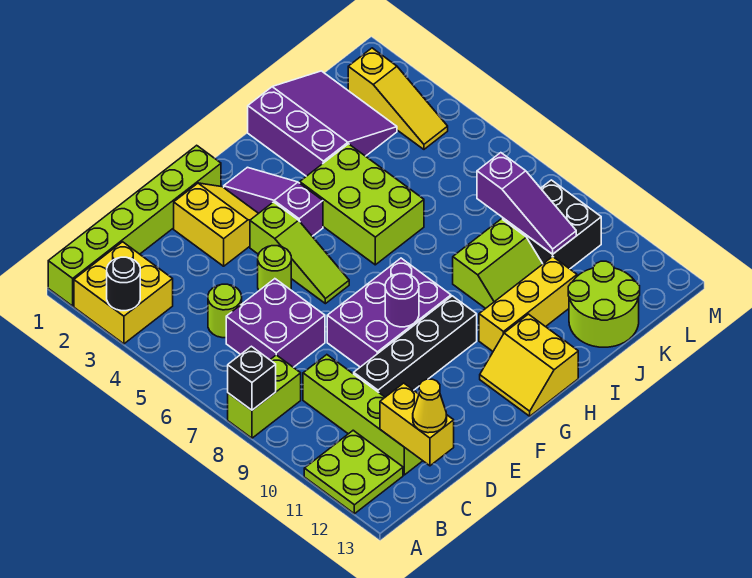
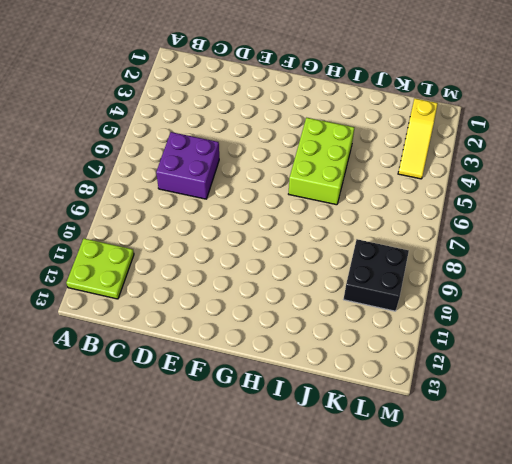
none -> lime brick A1:F1 level 1
none -> yellow brick A2:B3 level 1
none -> lime brick A8:B8 level 1

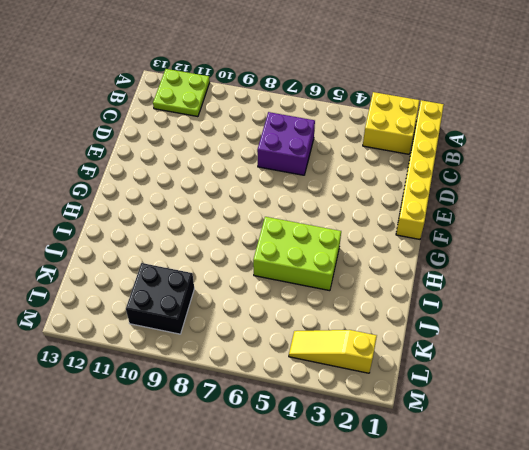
yellow brick A1:F1 level 1 -> lime brick A1:F1 level 1
none -> lime brick A8:B8 level 1
none -> lime round brick C5 level 1
none -> lime brick C9:C12 level 1

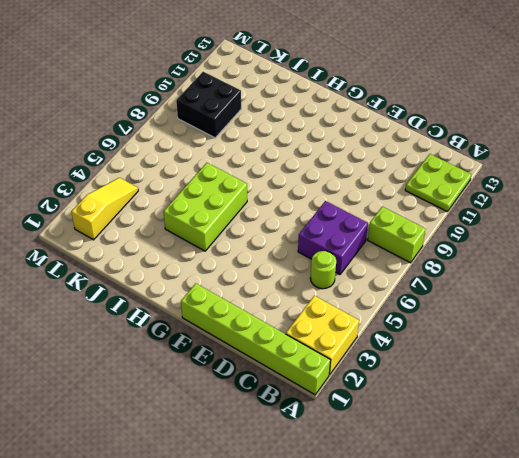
none -> lime brick C9:C12 level 1
none -> black brick D10:G10 level 1
none -> yellow slope E2:F3 level 1 top E

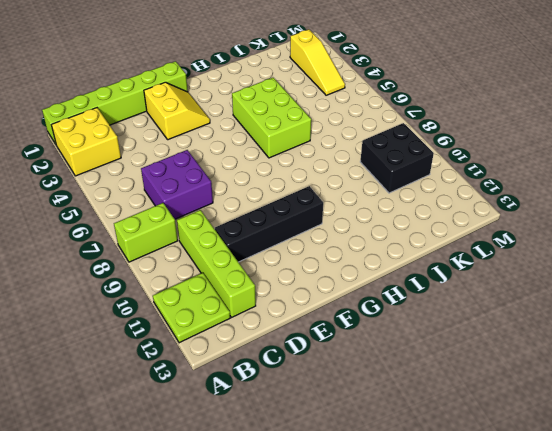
none -> lime round brick C5 level 1
none -> lime round brick E5 level 1
none -> purple brick E8:G9 level 1

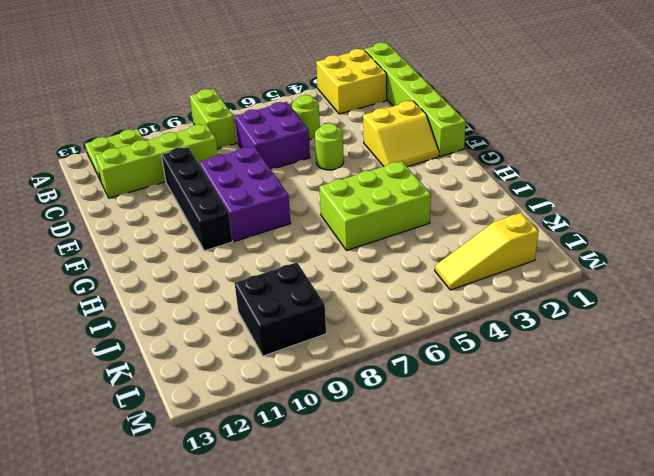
none -> lime slope F4:F6 level 1 top 4
none -> purple slope G2:G4 level 1 top 4
none -> yellow slope G12:H13 level 1 top H

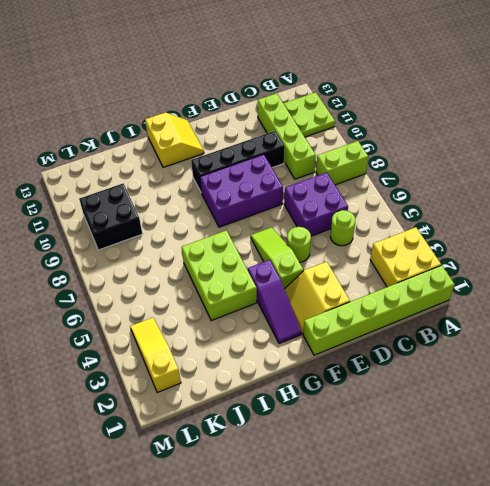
none -> yellow brick H11:J11 level 1
none -> purple slope I1:K3 level 1 top I
none -> lime slope I9:J10 level 1 top 9

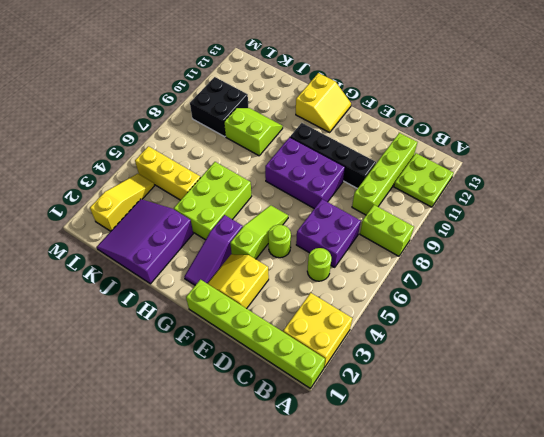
yellow brick J5:L5 level 1 -> yellow brick H11:J11 level 1
none -> lime round brick J12:K13 level 1
none -> black round brick A3 level 2
none -> black brick A8 level 2

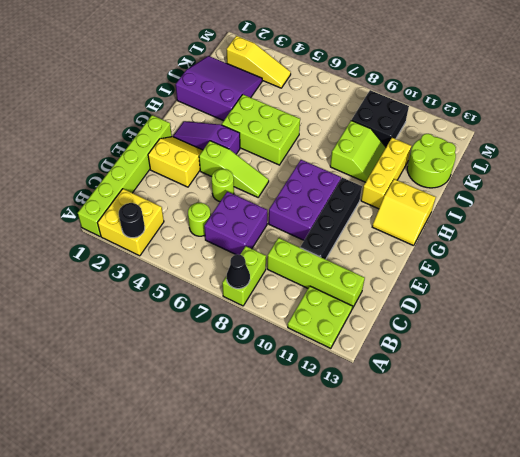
black cone A8 level 2 -> black brick A8 level 2
none -> yellow brick C12:C13 level 2
none -> purple round brick F9 level 2
none -> purple slope K8:K10 level 2 top 8

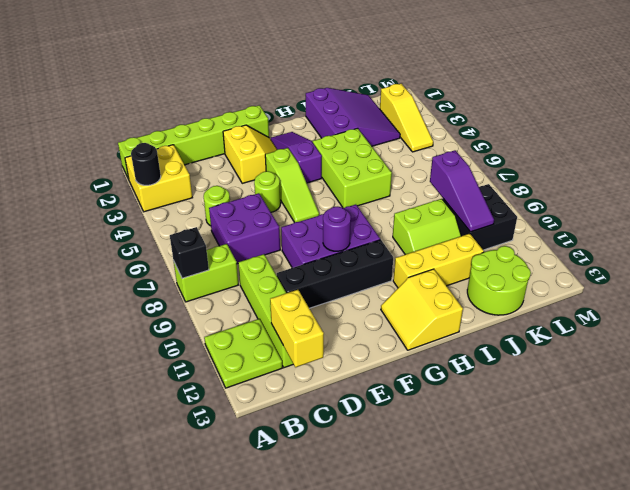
none -> yellow cone C13 level 3

